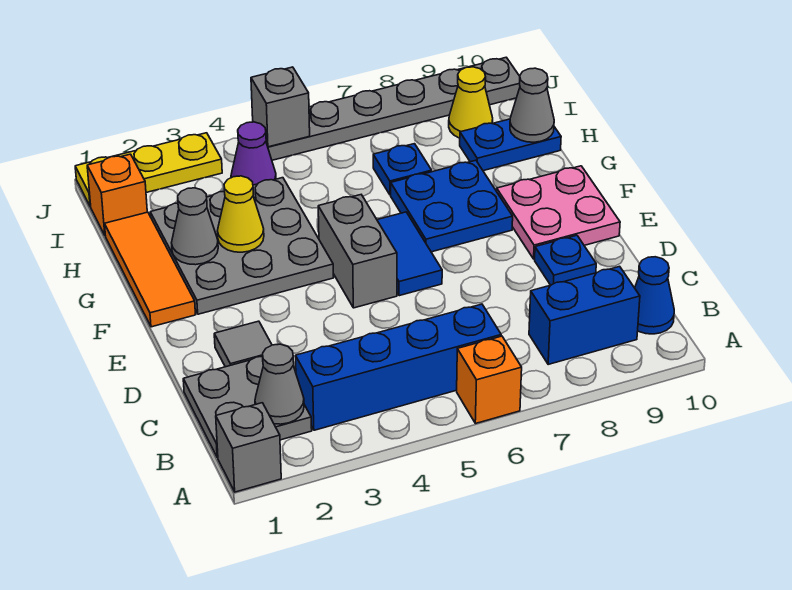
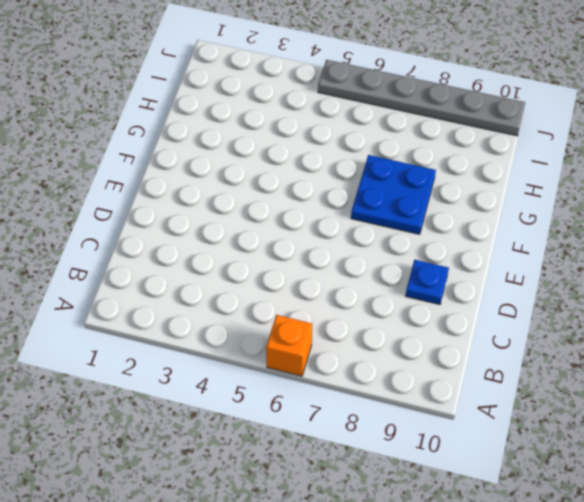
none -> grey brick A1 level 1
none -> grey plate B1:C2 level 1
none -> blue brick B3:B6 level 1

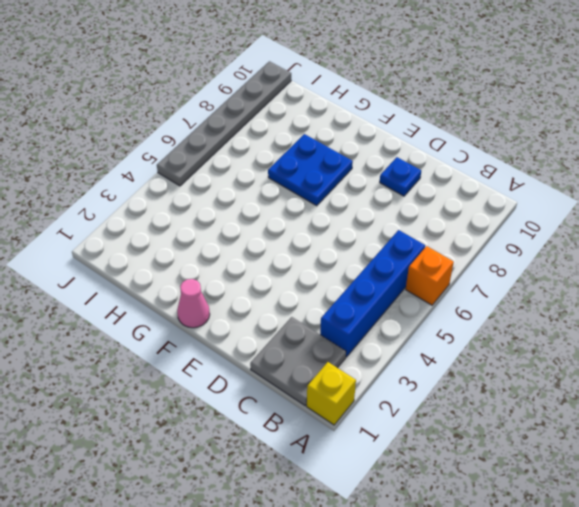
yellow brick A1 level 1 -> grey brick A1 level 1
pink cone F1 level 1 -> orange tile F1:H1 level 1
none -> blue brick B8:B9 level 1
none -> blue cone B10 level 1
none -> grey tile D2 level 1

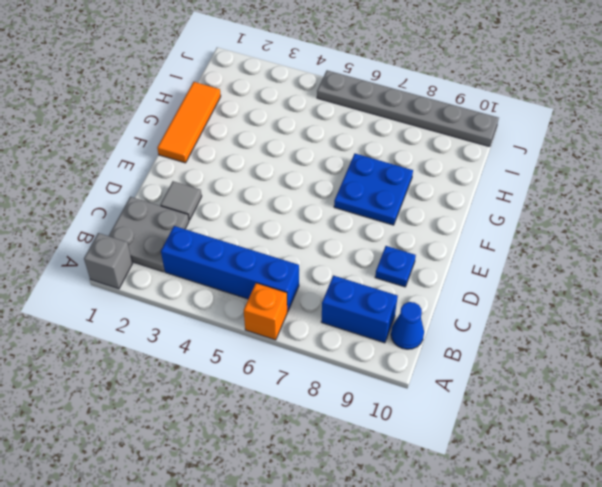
none -> grey brick E5:F5 level 1
none -> blue tile E6:F6 level 1
none -> pink plate E9:F10 level 1

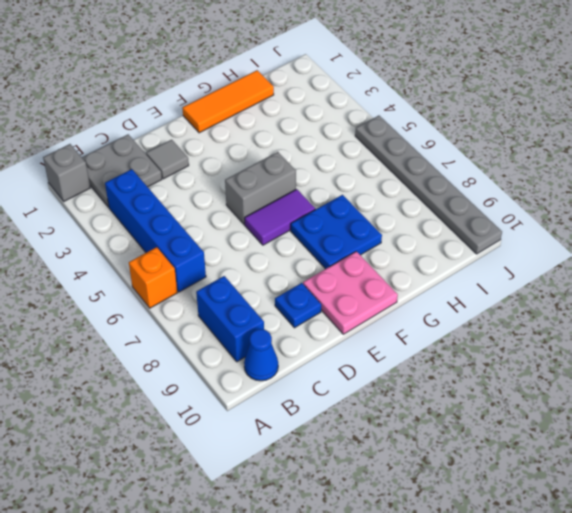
purple tile E6:F6 level 1 -> blue tile E6:F6 level 1
none -> grey plate F2:H4 level 1
none -> blue plate H7 level 1
none -> blue plate H9:H10 level 1

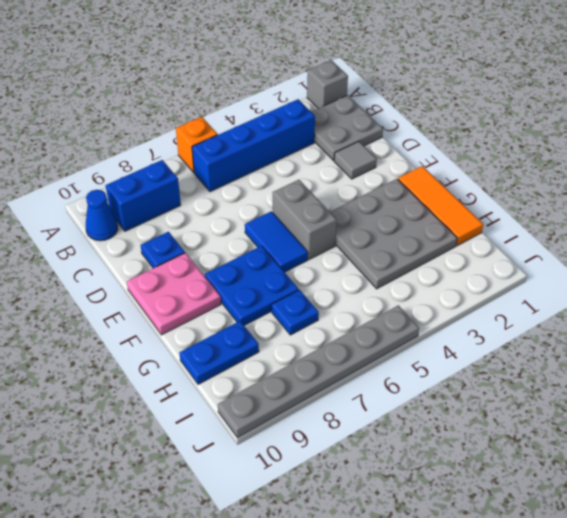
none -> orange brick I1 level 1
none -> purple cone I4 level 1
none -> yellow cone I9 level 1

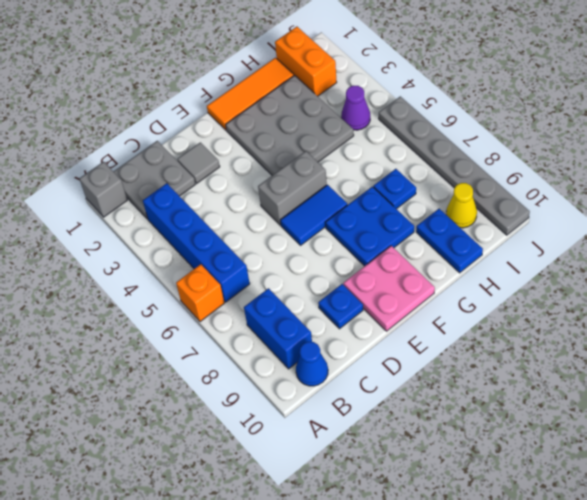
orange brick I1:I2 level 1 -> orange brick I1 level 1
none -> yellow plate J1:J3 level 1
none -> grey cone B2 level 2
none -> grey cone G2 level 2

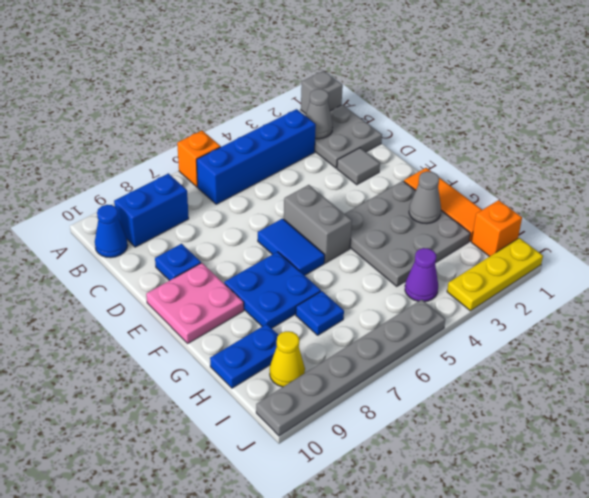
none -> yellow cone G3 level 2
none -> grey cone H10 level 2
none -> grey brick J5 level 2

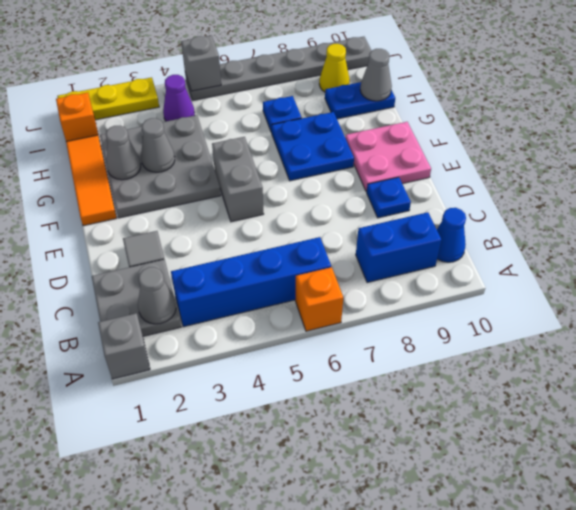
grey cone G3 level 2 -> yellow cone G3 level 2
none -> blue tile E6:F6 level 1

